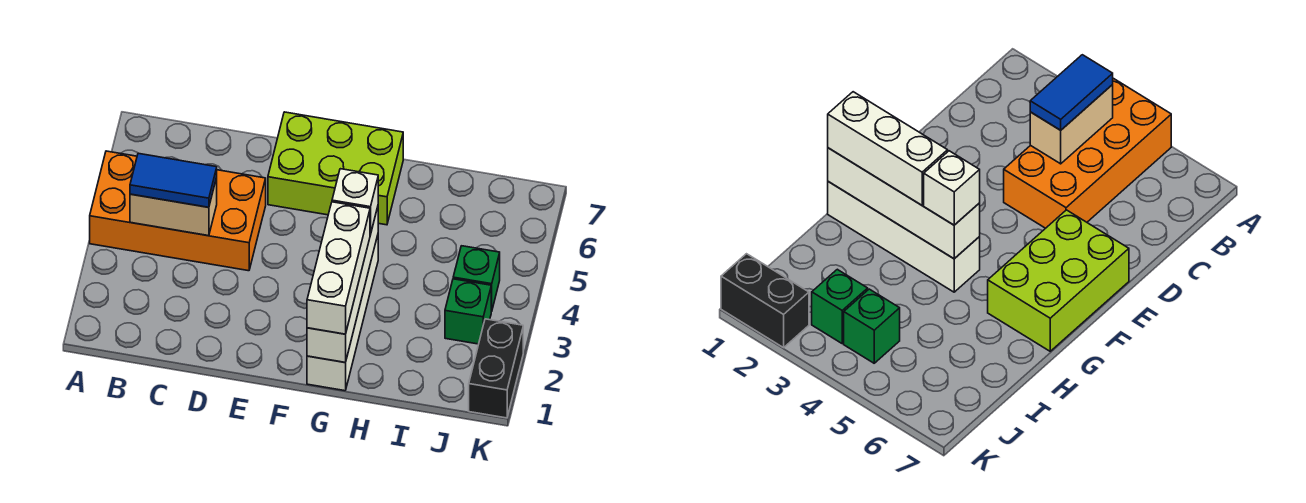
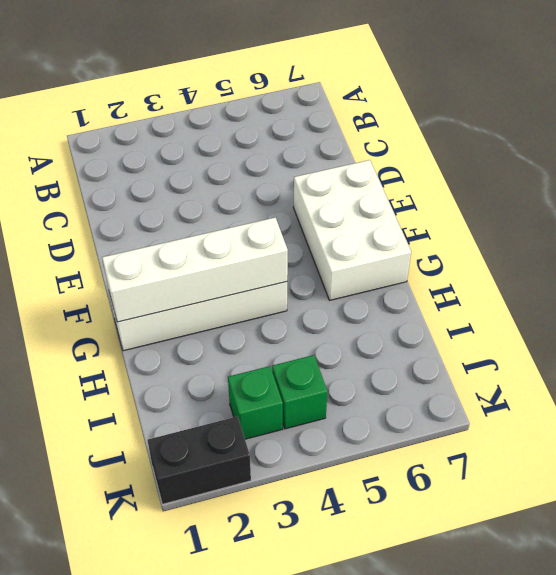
white brick E6:G7 level 1 -> lime brick E6:G7 level 1
none -> orange brick A4:D5 level 1
none -> tan brick B4:C4 level 2

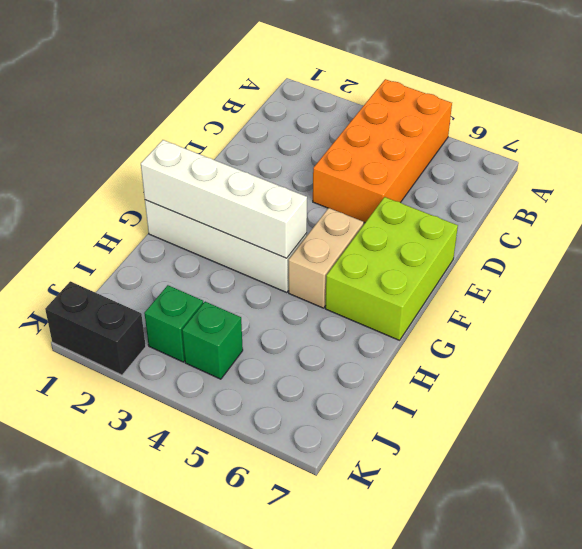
tan brick F5:G5 level 1 -> tan brick B4:C4 level 2
none -> blue tile B4:C4 level 3
none -> white brick G1:G3 level 3

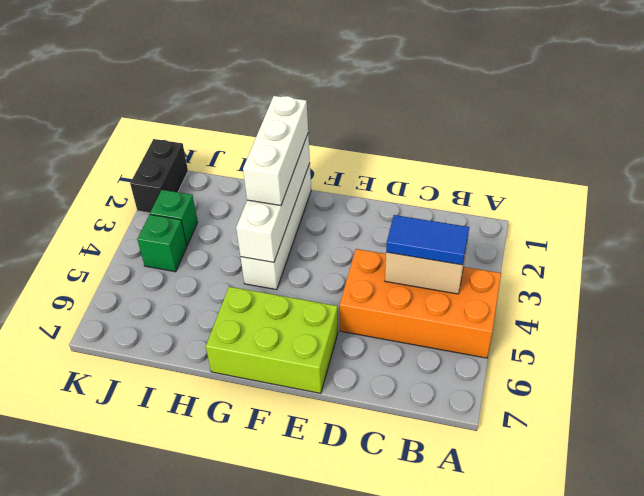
none -> white brick G4 level 3

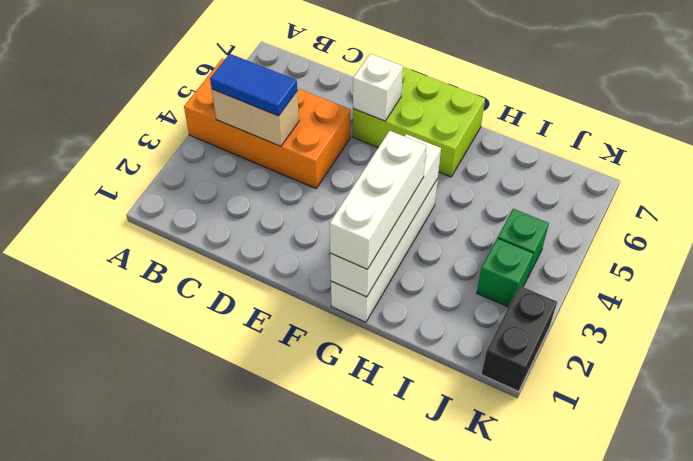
white brick E6 level 2 -> white brick G4 level 3

